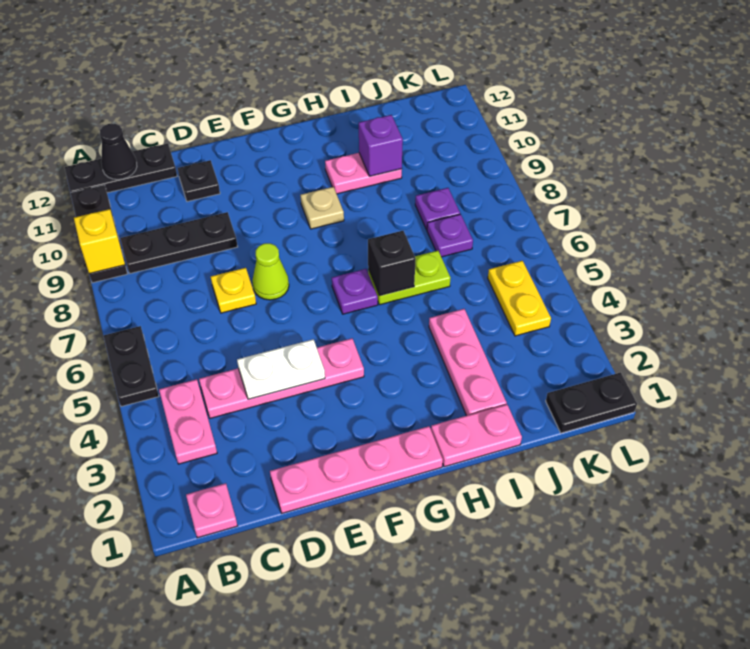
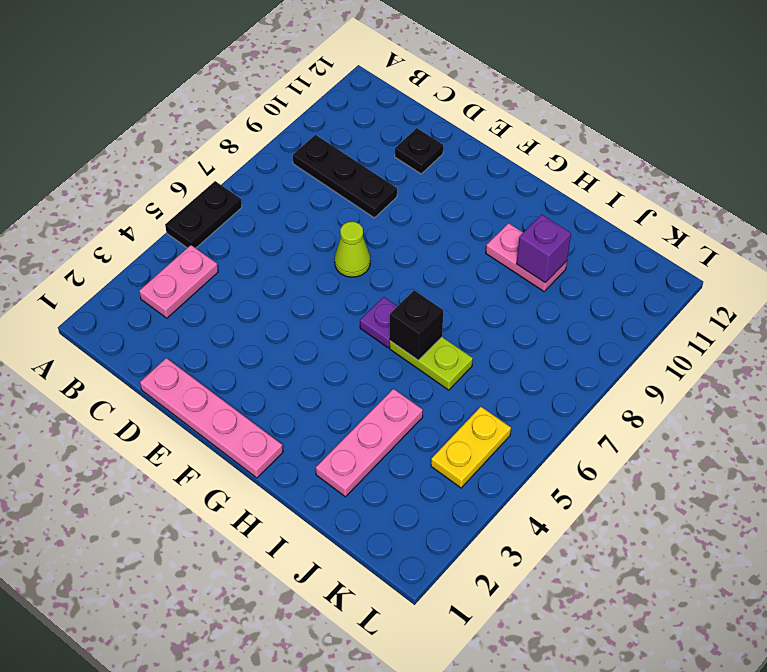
none -> black plate A9:A11 level 1
none -> black plate A12:C12 level 1
none -> pink plate B1 level 1

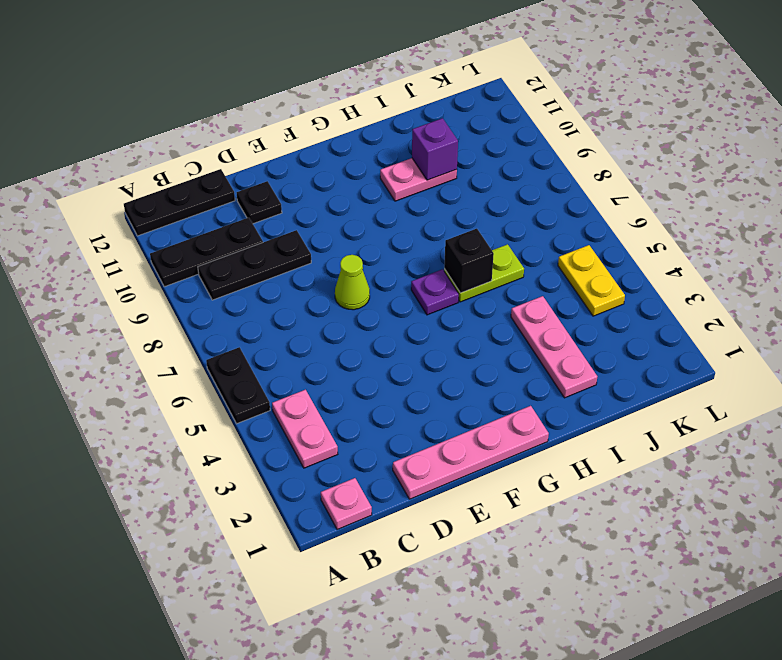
black plate A10:C10 level 1 -> black plate A9:A11 level 1
none -> pink plate C4:F4 level 1
none -> yellow plate D7 level 1
none -> tan plate G9 level 1

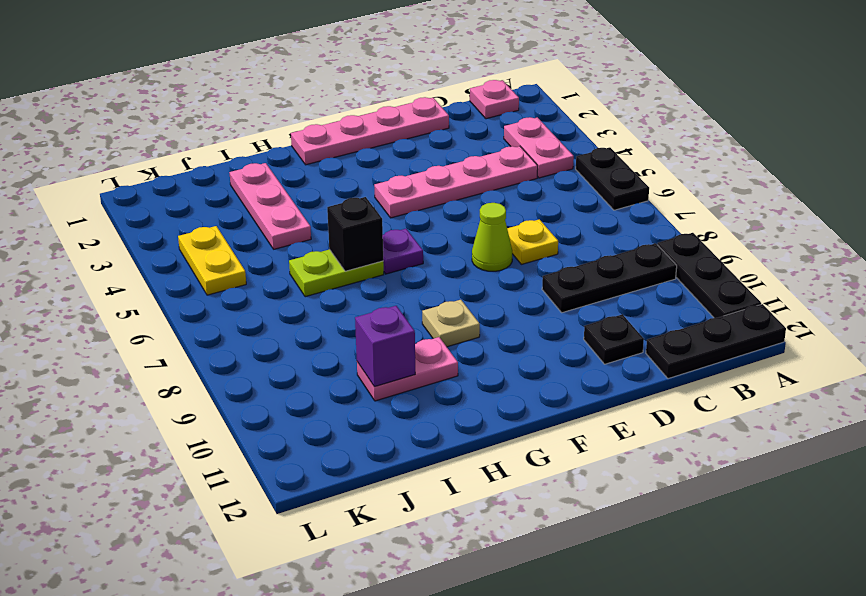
none -> pink plate H1:I1 level 1
none -> purple plate J7 level 1
none -> purple plate J8 level 1

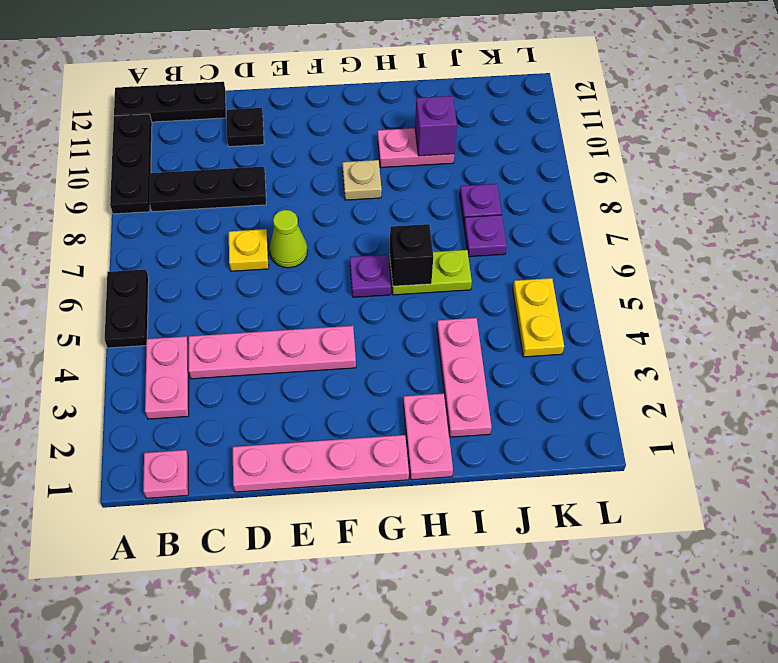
pink plate H1:H2 level 1 -> pink plate H1:I1 level 1
none -> black plate K1:L1 level 1
none -> yellow brick A9 level 2
none -> black cone B12 level 2

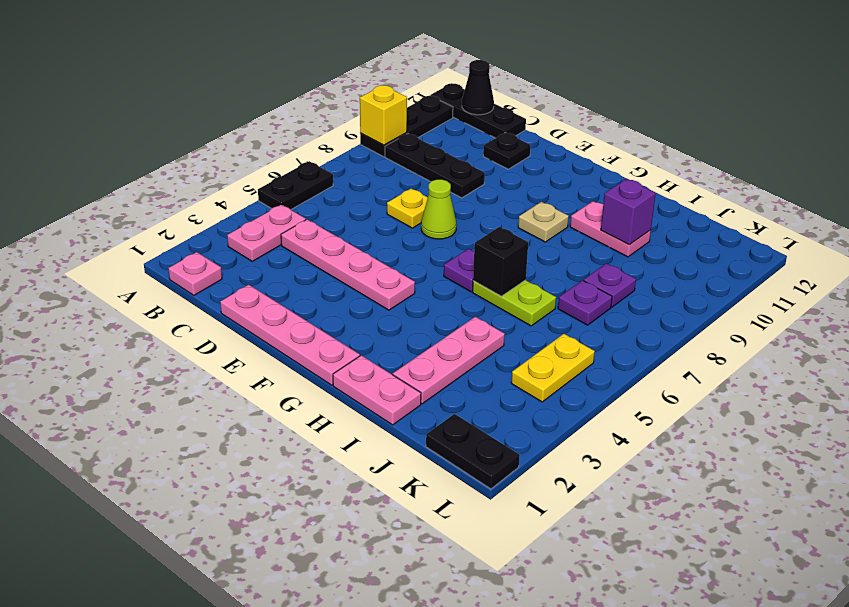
none -> white plate D4:E4 level 2

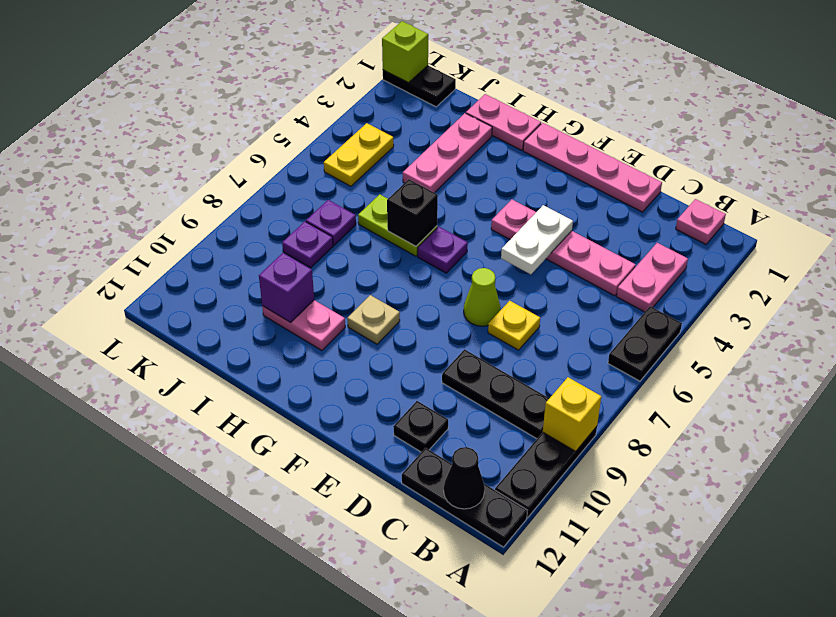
white plate E4:E5 level 2 -> white plate D4:E4 level 2
lime brick L1 level 2 -> none

